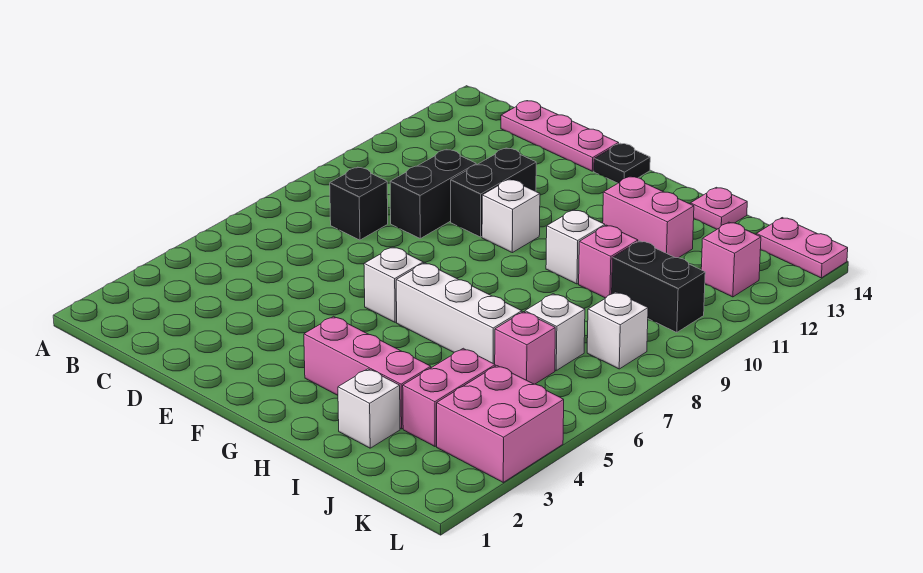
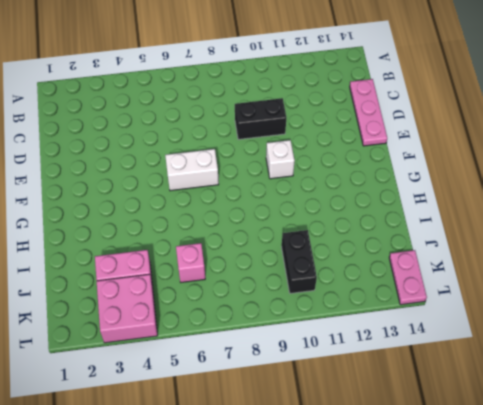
white brick F6:F7 level 1 -> white brick F6 level 1
none -> black brick C8 level 1
none -> black brick E10:E11 level 1
none -> black plate F14 level 1

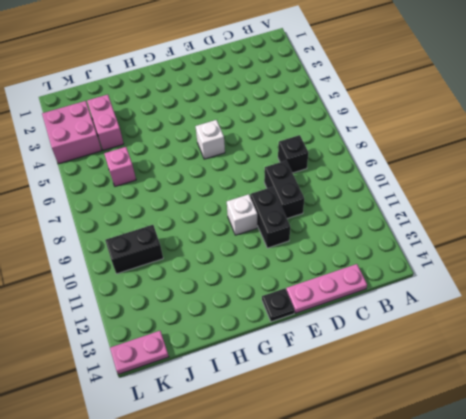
none -> pink brick G3:I3 level 1
none -> white brick G6:I6 level 1
none -> white brick H10 level 1

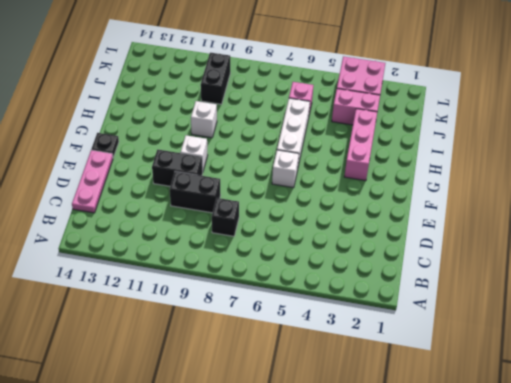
none -> pink brick H12:I12 level 1
none -> white brick I2 level 1
none -> pink brick I10 level 1

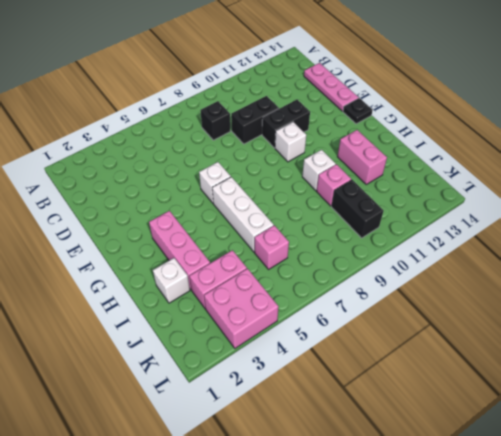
none -> pink plate I14 level 1
none -> white brick J7 level 1
none -> white brick K8 level 1

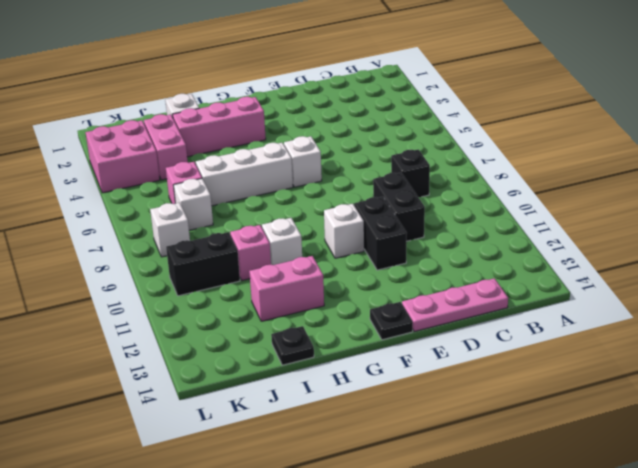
black plate I14 level 1 -> pink plate I14 level 1
none -> pink brick K12 level 1
none -> pink plate K14:L14 level 1

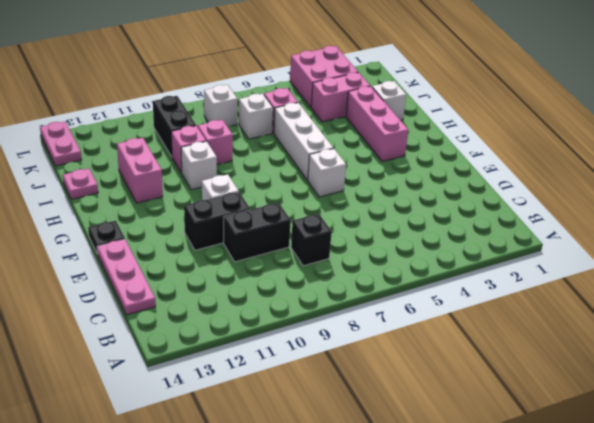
pink brick I9 level 1 -> pink brick K12 level 1

